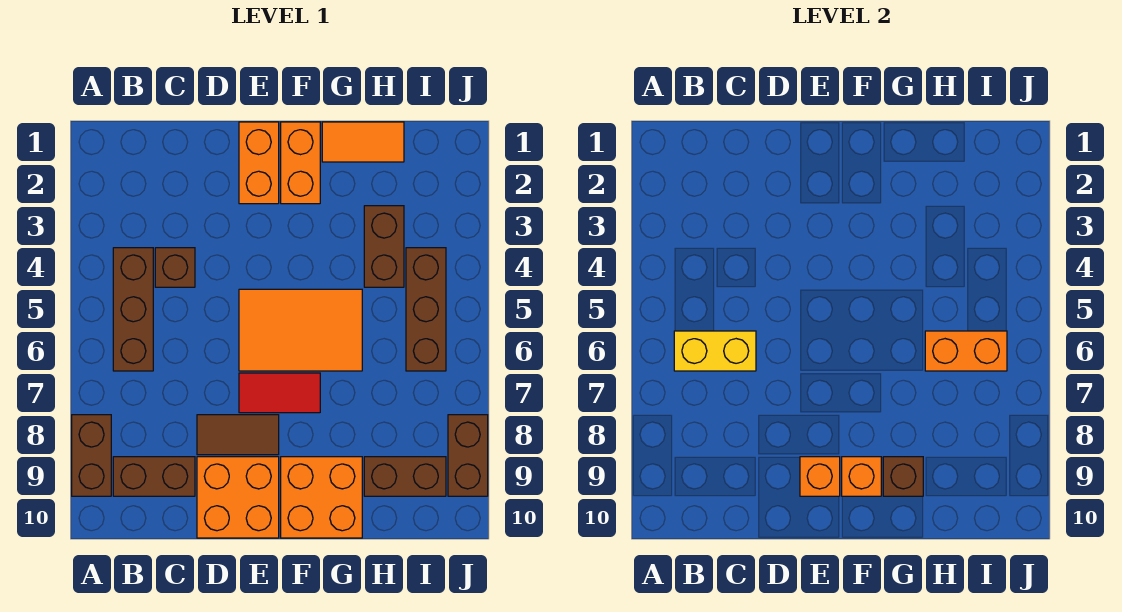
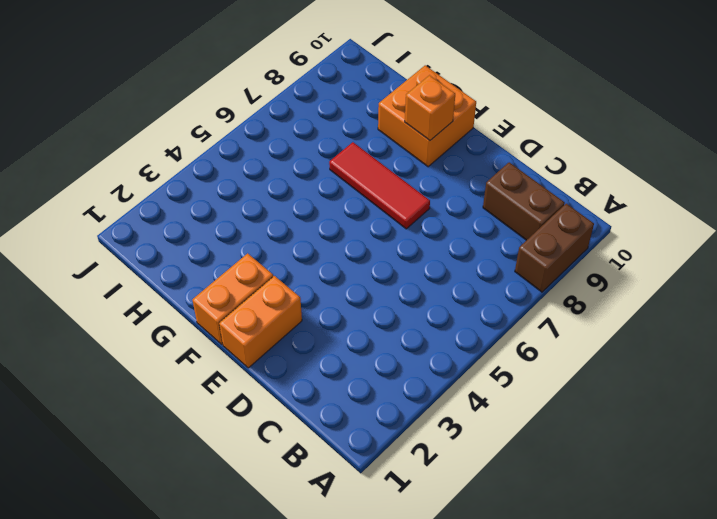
red tile E7:G7 level 1 -> red tile E7:F7 level 1
none -> brown brick B4:B6 level 1
none -> brown brick C4 level 1
none -> brown tile D8:E8 level 1

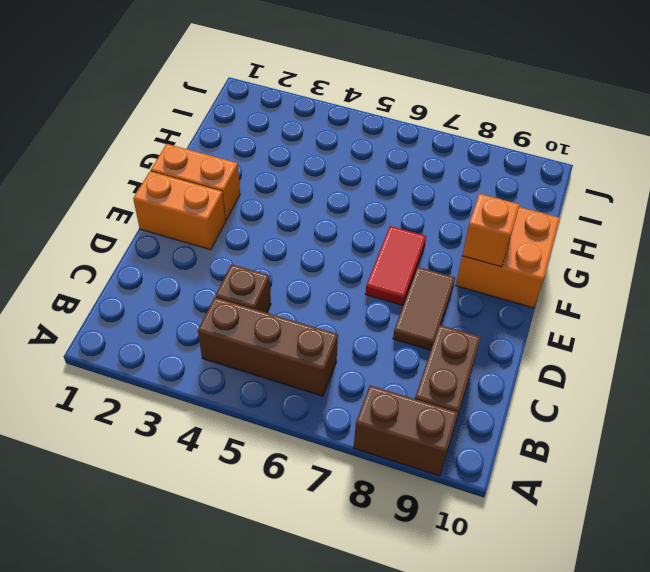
none -> orange brick D9:E10 level 1
none -> orange tile E5:G6 level 1
none -> orange tile G1:H1 level 1

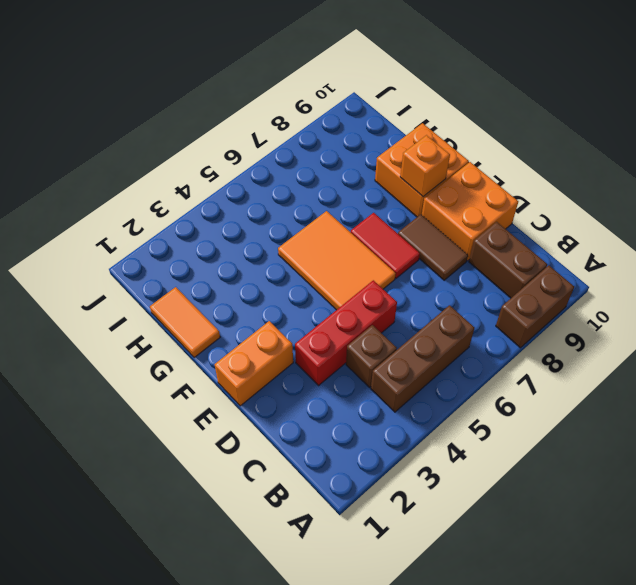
red brick D3:D5 level 1 -> none
none -> orange brick F1:F2 level 1
none -> brown brick H3:H4 level 1
none -> brown brick H9:I9 level 1

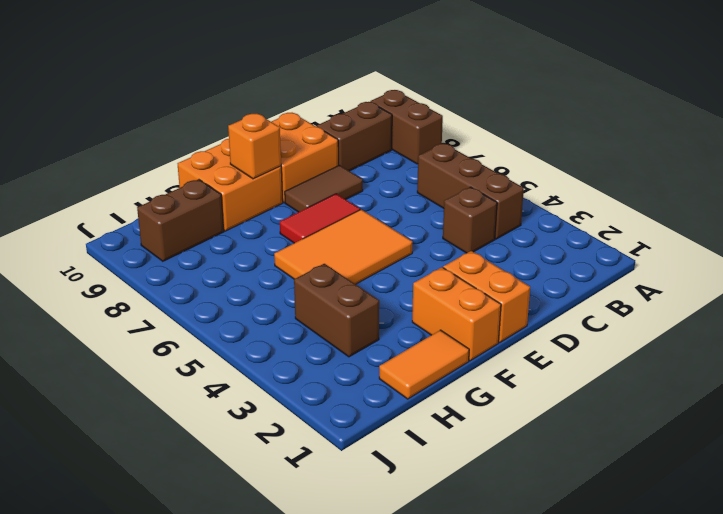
none -> brown brick I4:I6 level 1
none -> brown brick J8:J9 level 1
none -> yellow brick B6:C6 level 2

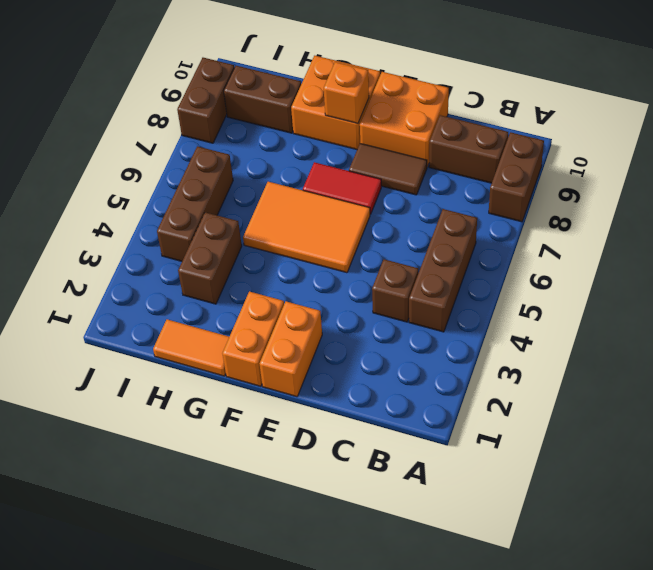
none -> yellow brick B6:C6 level 2
none -> orange brick E9 level 2
none -> brown brick G9 level 2

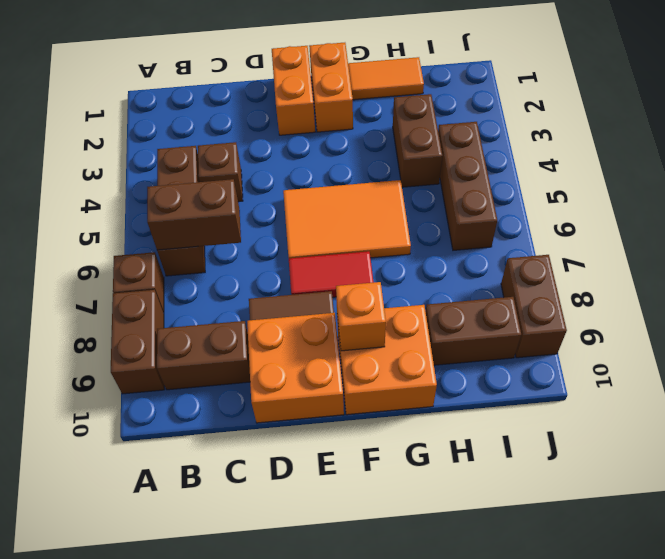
brown brick A7 level 1 -> brown brick G9 level 2
brown brick B6:C6 level 2 -> yellow brick B6:C6 level 2
none -> orange brick E9 level 2
none -> orange brick H6:I6 level 2

